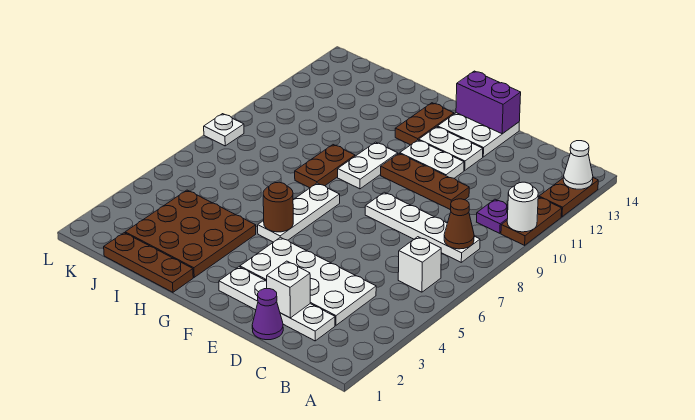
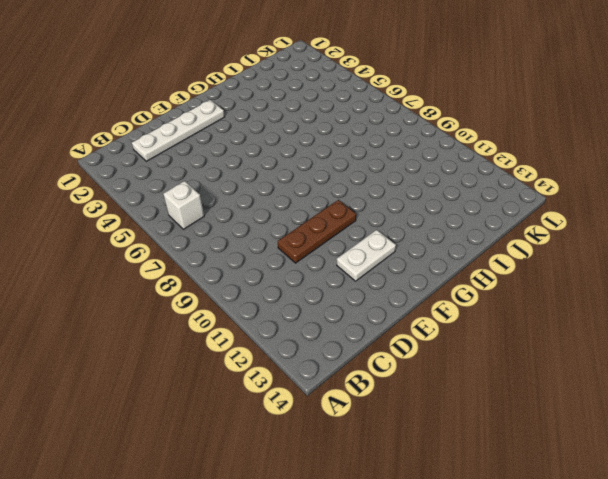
none -> brown plate A10:A11 level 1
none -> brown plate A12:A13 level 1
none -> white plate B8:E8 level 1

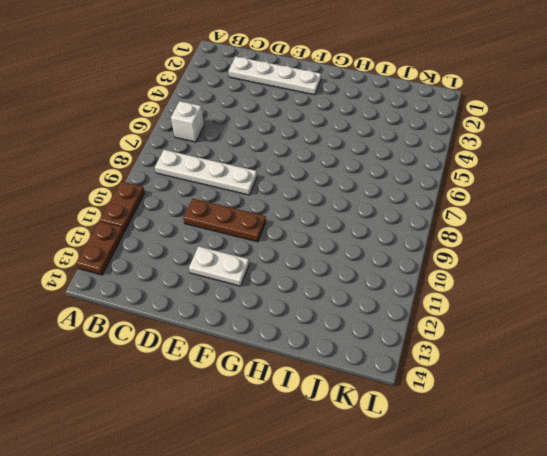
none -> purple plate B10 level 1
none -> white plate C3:F4 level 1
none -> purple cone D1 level 1

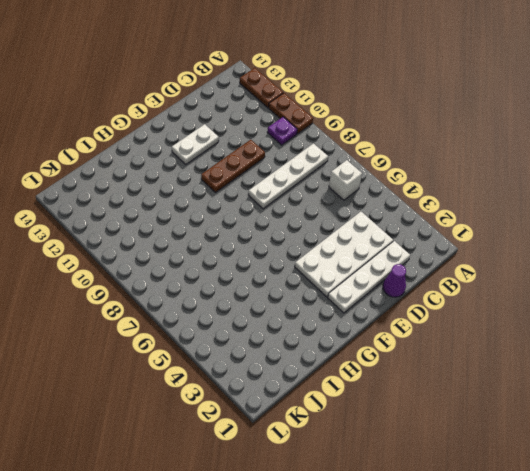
none -> white plate E11:F11 level 1
none -> white plate E13:F14 level 1
none -> white plate G5:G7 level 1

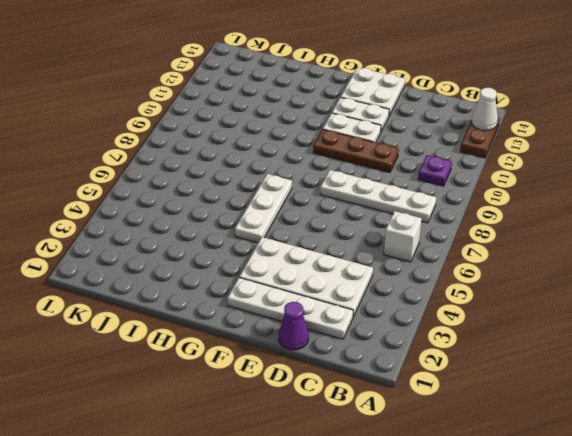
none -> brown plate A10:A11 level 1
none -> white plate G9:G10 level 1
none -> brown plate G12:G13 level 1

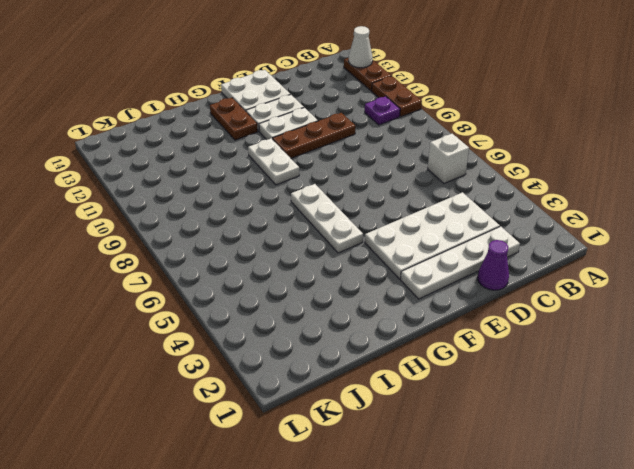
none -> white plate B8:E8 level 1
none -> brown plate H1:J1 level 1
none -> brown plate H2:J4 level 1

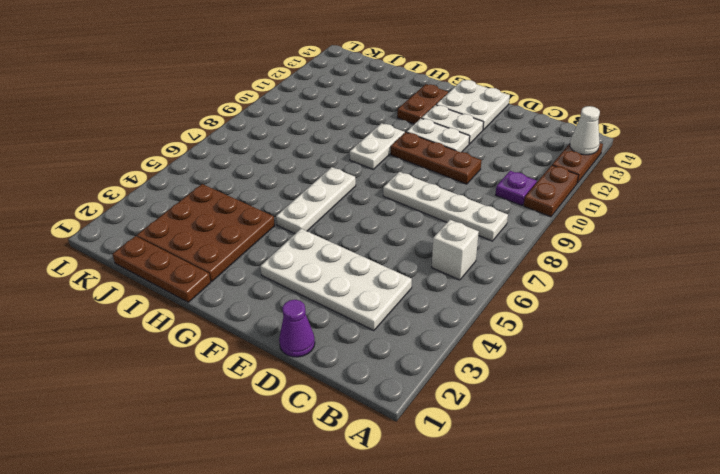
none -> white plate C2:F2 level 1
none -> brown plate H8:H9 level 1
none -> white plate L8 level 1

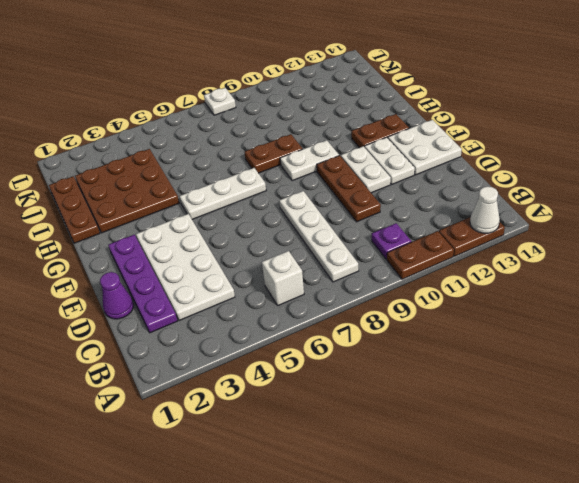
purple plate C2:F2 level 1 -> white plate C2:F2 level 1
none -> white round brick A10 level 2
none -> brown cone B8 level 2
none -> white brick D2 level 2

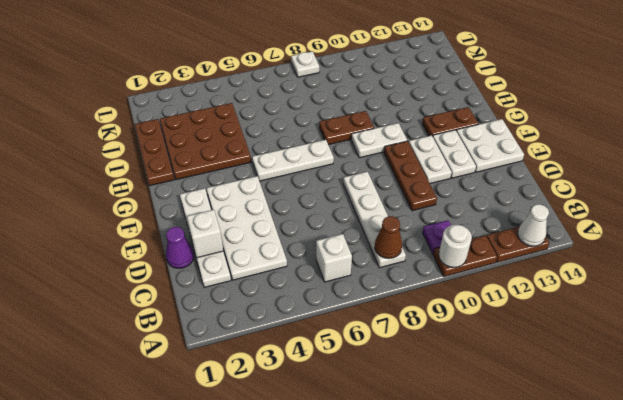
none -> purple brick E14:F14 level 2
none -> brown round brick G5 level 2

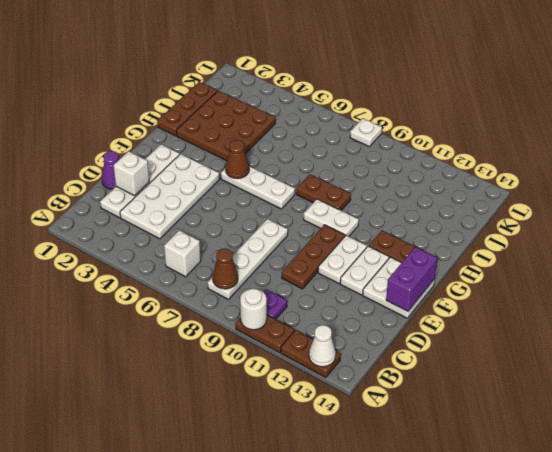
brown cone G5 level 2 -> brown round brick G5 level 2

